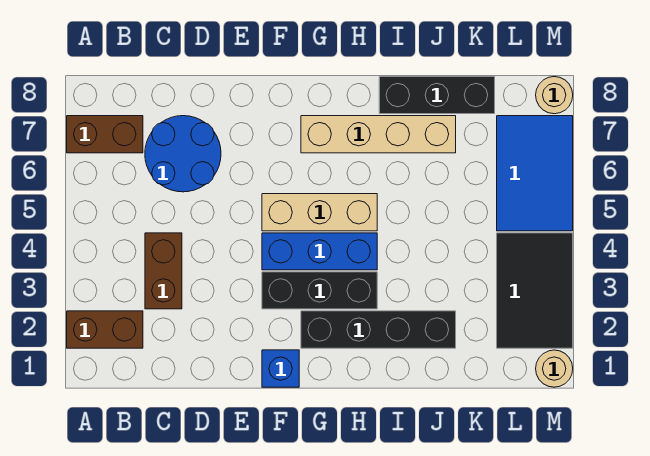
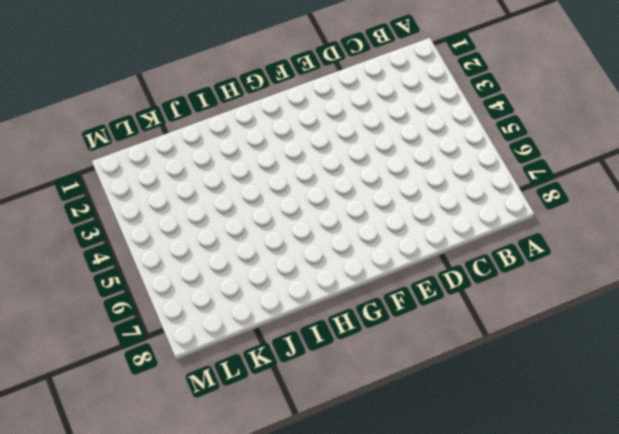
none -> brown brick A2:B2 level 1
none -> brown brick A7:B7 level 1
none -> brown brick C3:C4 level 1

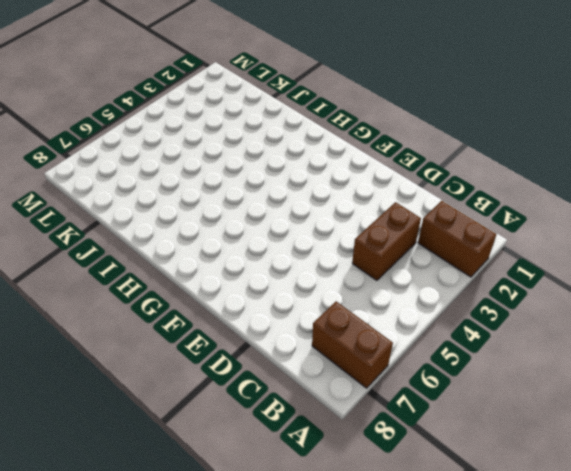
none -> blue round brick C6:D7 level 1
none -> blue brick F1 level 1
none -> black brick F3:H3 level 1

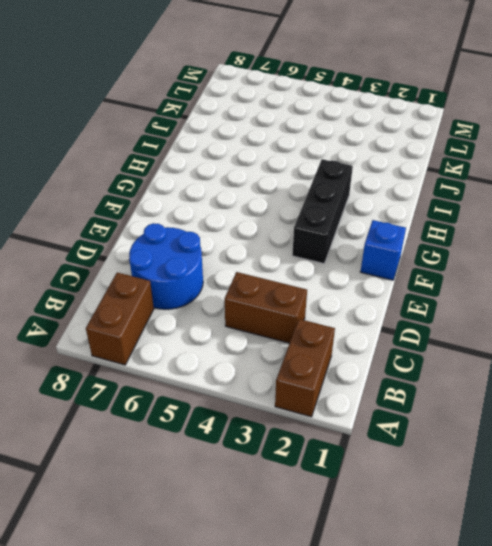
none -> blue brick F4:H4 level 1
none -> tan brick F5:H5 level 1
none -> black brick G2:J2 level 1

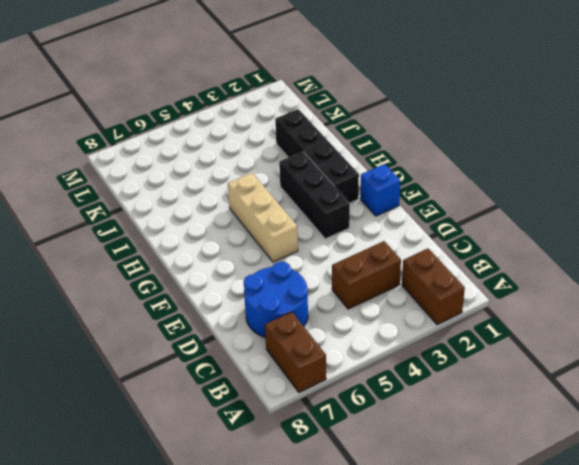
none -> blue brick F4:H4 level 1
none -> tan brick G7:J7 level 1
none -> black brick I8:K8 level 1

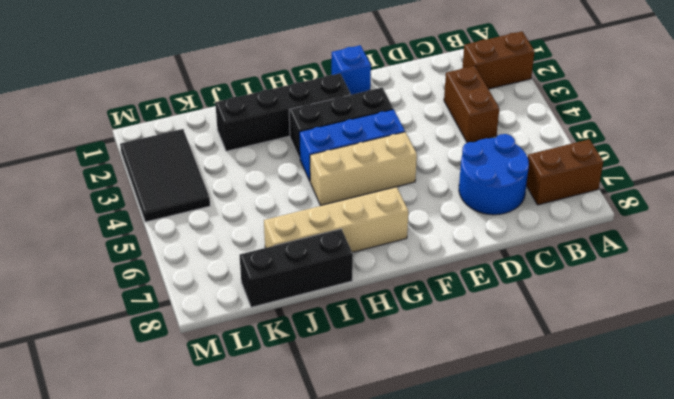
none -> blue tile L5:M7 level 1
none -> tan round brick M1 level 1
none -> tan round brick M8 level 1

